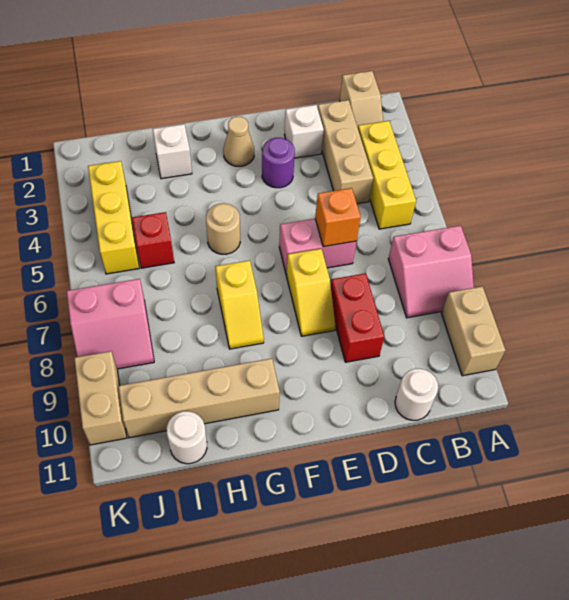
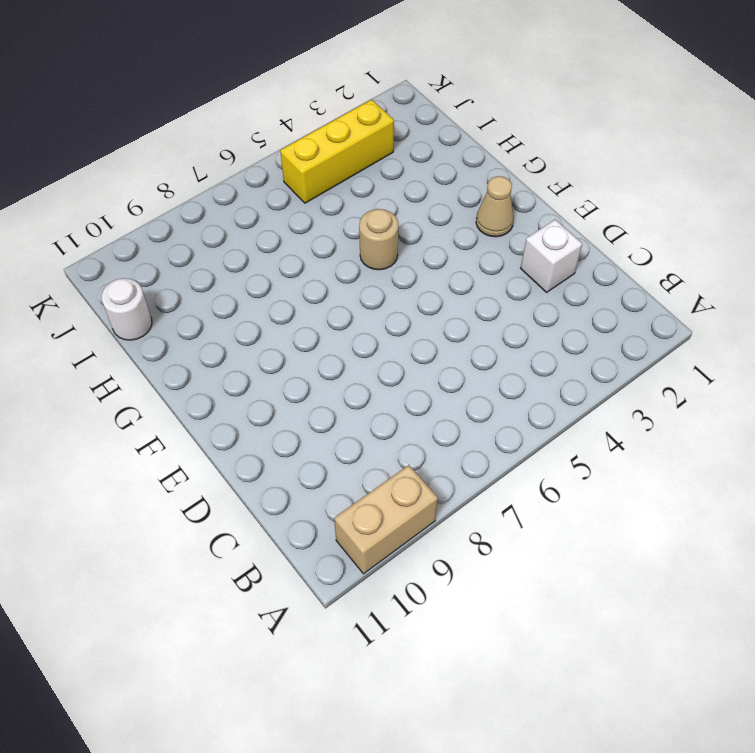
none -> pink slope A7:B8 level 1 top 7
none -> tan slope B1:B2 level 1 top 1
none -> yellow brick B3:B5 level 1

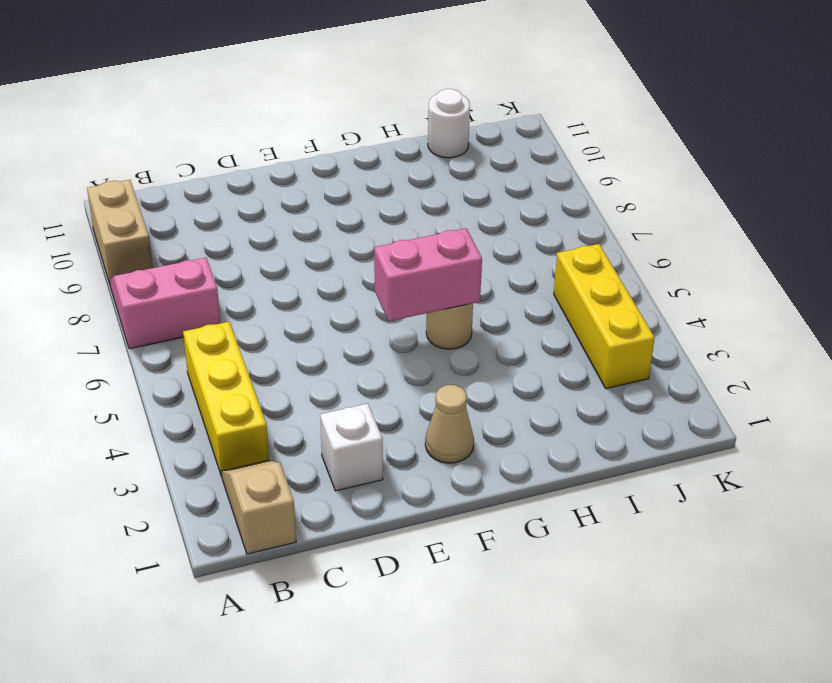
pink brick F5:G5 level 2 -> pink brick D6:E6 level 1
none -> tan brick C2:C4 level 1
none -> white round brick C11 level 1
none -> red brick D8:D9 level 1

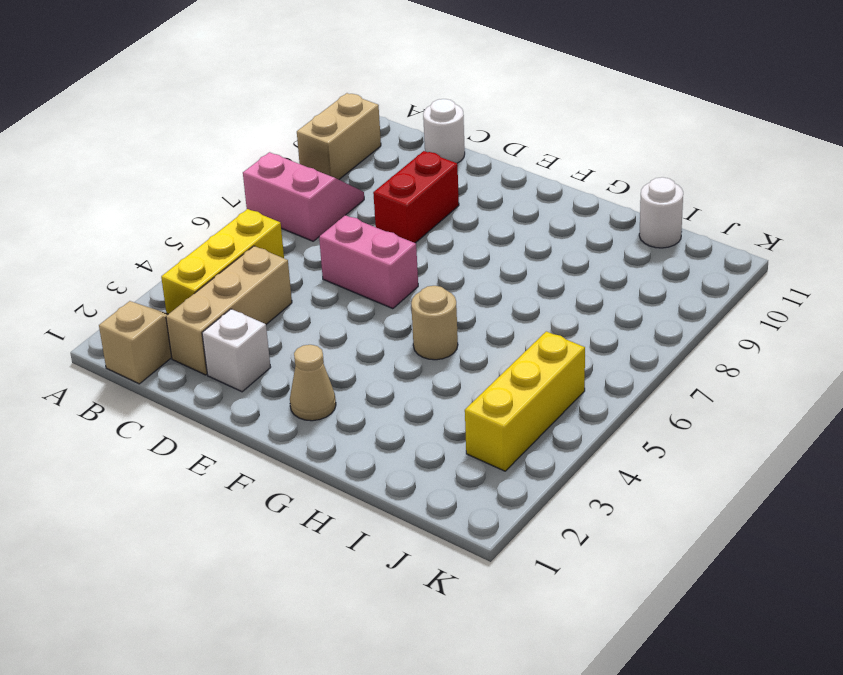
none -> purple round brick E3 level 1
none -> yellow slope E7:E8 level 1 top 7
none -> yellow slope G7:G8 level 1 top 7

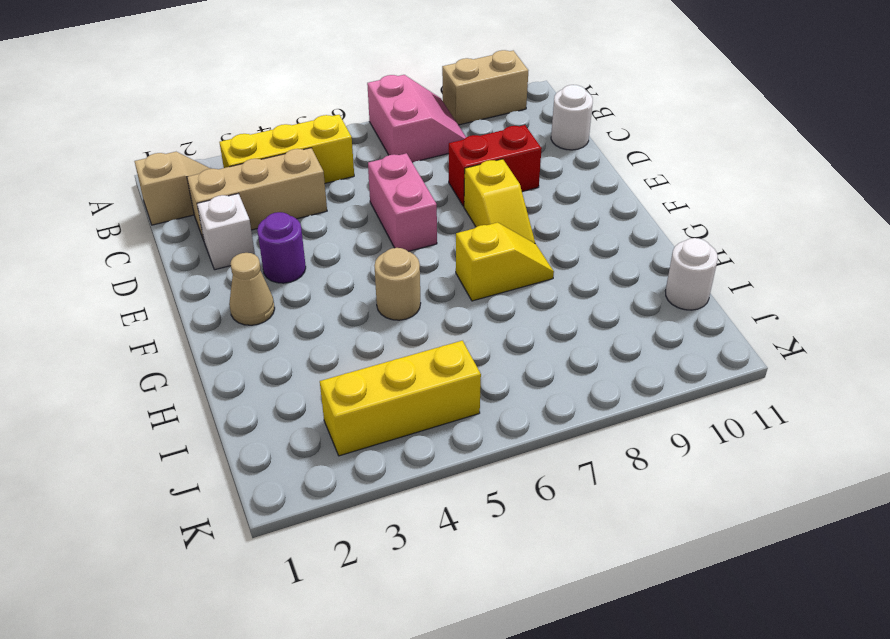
yellow slope E8:F8 level 1 top E -> yellow slope E7:E8 level 1 top 7
none -> tan brick G10:J10 level 1
none -> white brick H2 level 1
none -> red brick I5 level 1

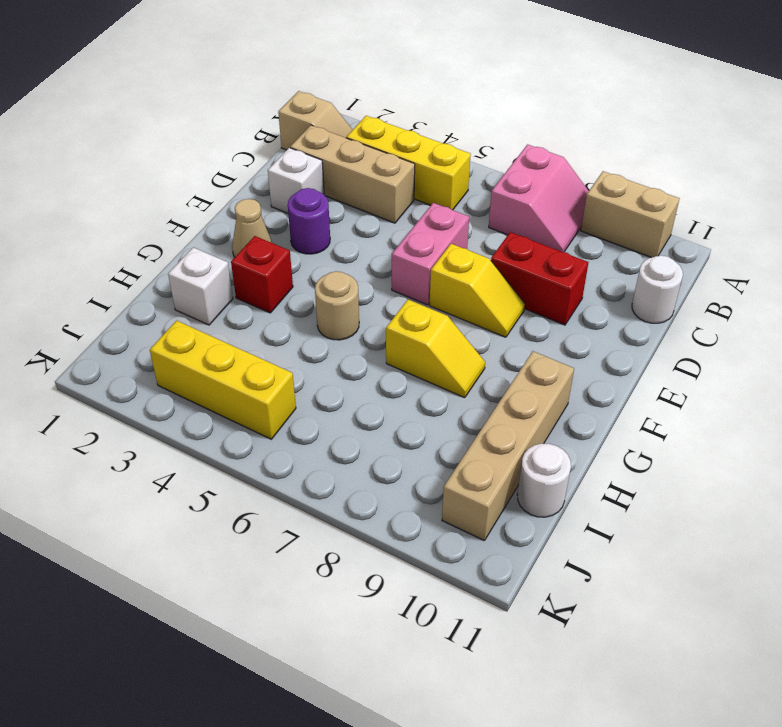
red brick G3 level 1 -> red brick I5 level 1
none -> pink slope J7:K8 level 1 top 7
none -> tan brick K9:K10 level 1
none -> orange brick D6 level 2

